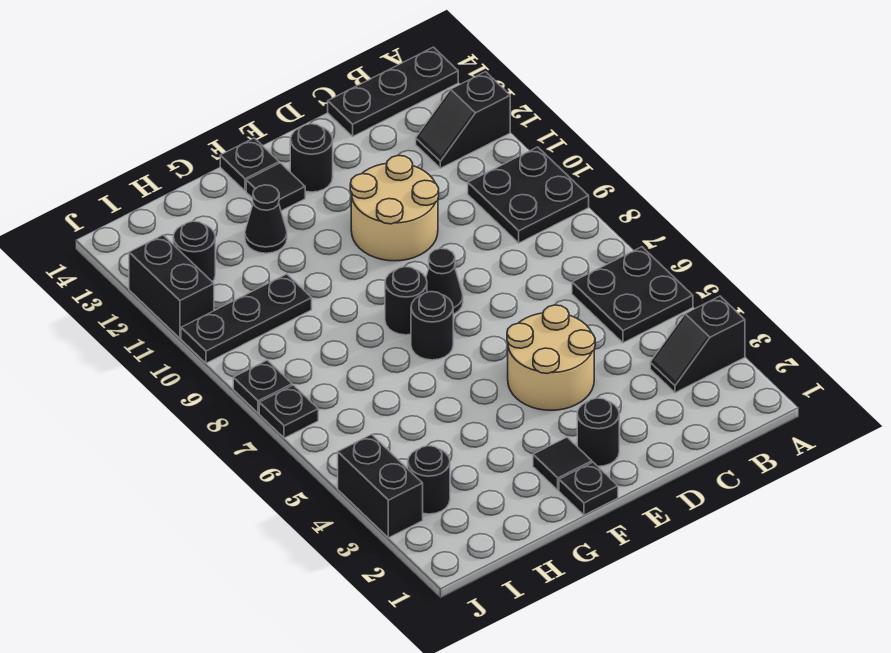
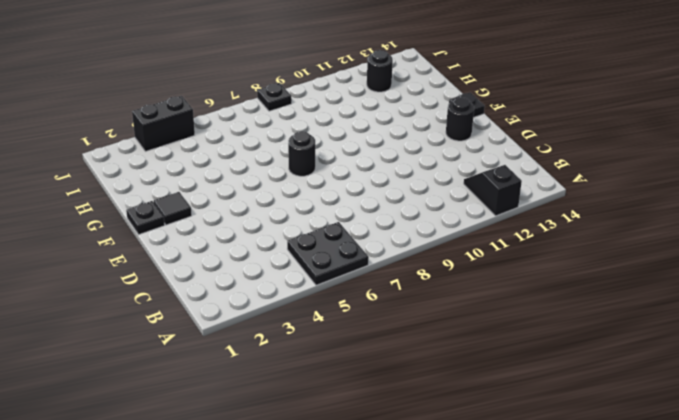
none -> black slope A3:B3 level 1 top A
none -> black plate A9:B10 level 1
none -> black plate A14:C14 level 1

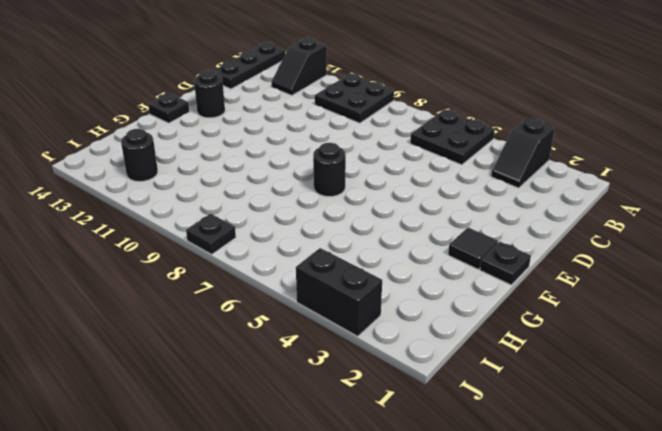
none -> tan round brick D4:E5 level 1
none -> tan round brick D10:E11 level 1
none -> black round brick E2 level 1

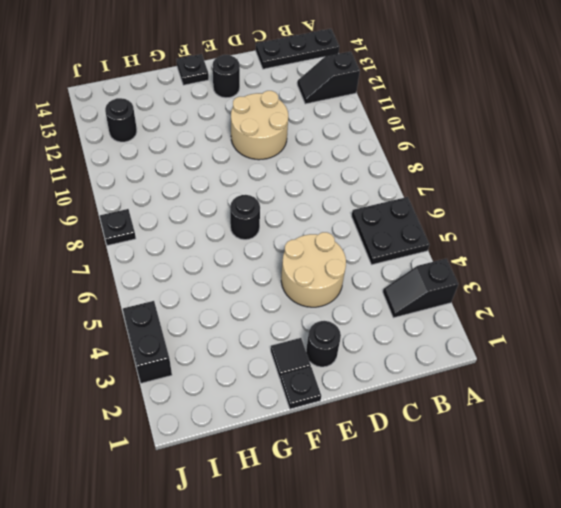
none -> black plate A9:B10 level 1
none -> black cone E8 level 1
none -> black round brick F8 level 1

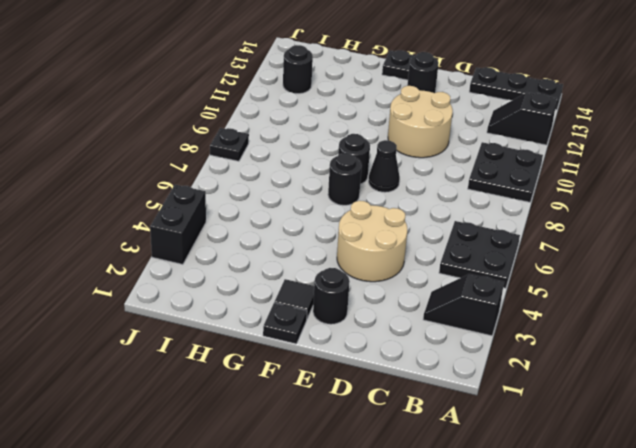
none -> black tile F13 level 1
none -> black cone G12 level 1
none -> black plate H10:J10 level 1

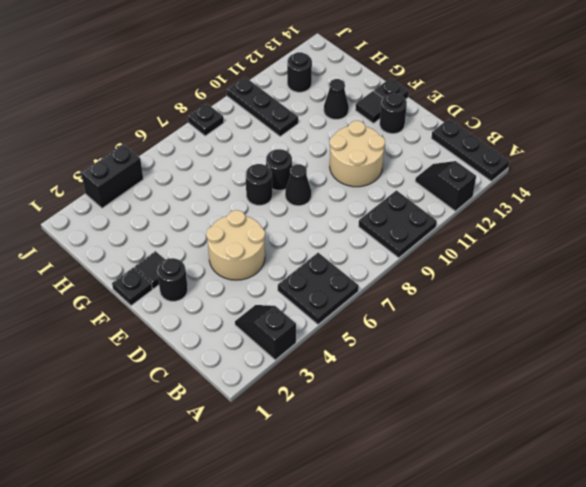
none -> black round brick I3 level 1
none -> black plate J7 level 1
none -> black brick J11:J12 level 1

